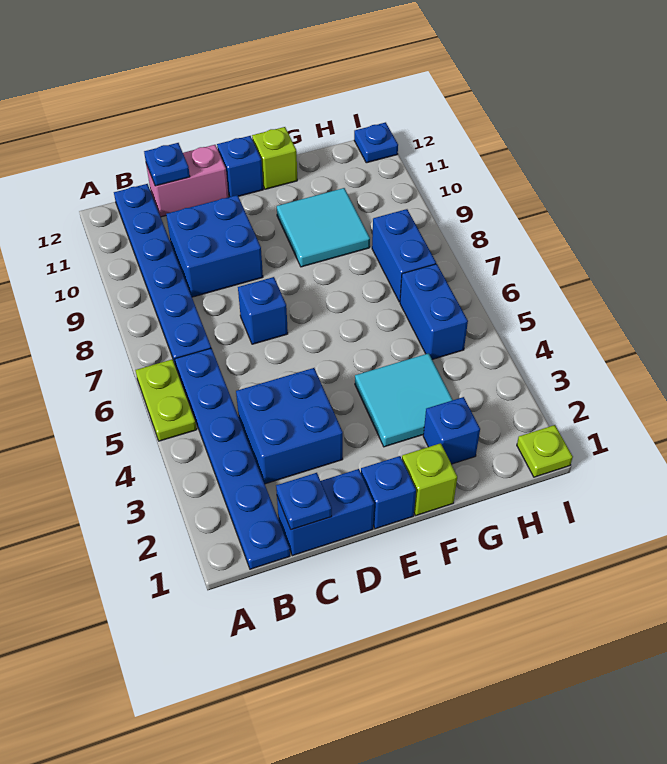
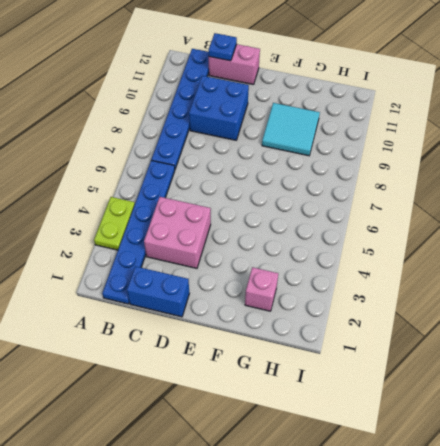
lime plate A3:A4 level 1 -> lime plate A5:A6 level 1
pink brick C3:D4 level 1 -> blue brick C3:D4 level 1
pink brick G2 level 1 -> blue brick G2 level 1
none -> blue brick D7 level 1
none -> blue brick E1 level 1
none -> blue brick E12 level 1

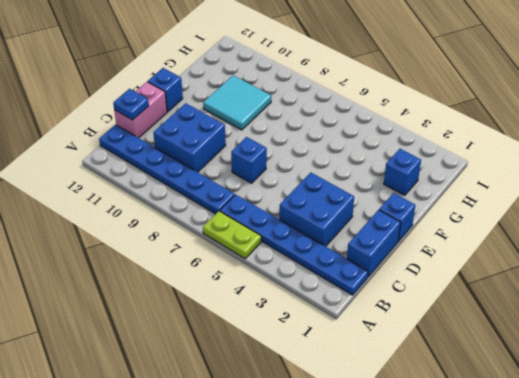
none -> lime brick F1 level 1
none -> cyan tile F3:G4 level 1
none -> lime brick F12 level 1

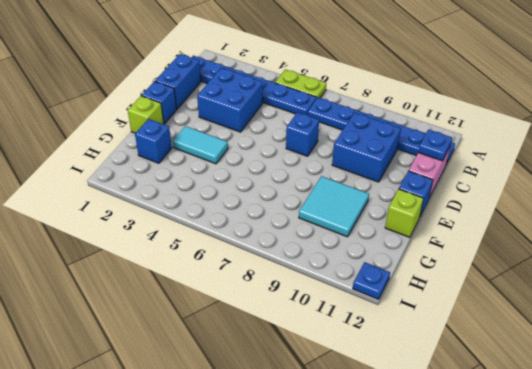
cyan tile F3:F4 level 1 -> cyan tile F3:G4 level 1
none -> blue brick H5:H6 level 1
none -> blue brick H7:H8 level 1
none -> lime plate I1 level 1

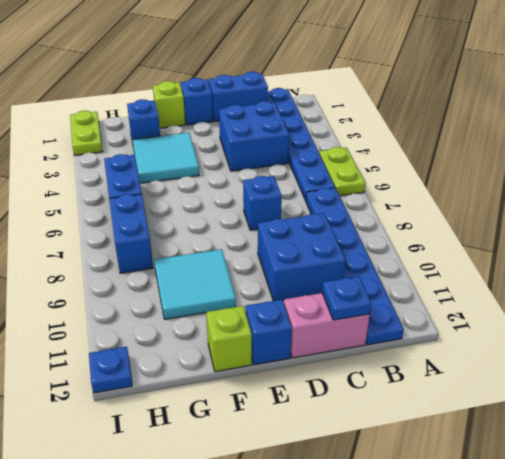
lime plate I1:I2 level 1 -> lime plate I1 level 1
none -> blue plate C1 level 2

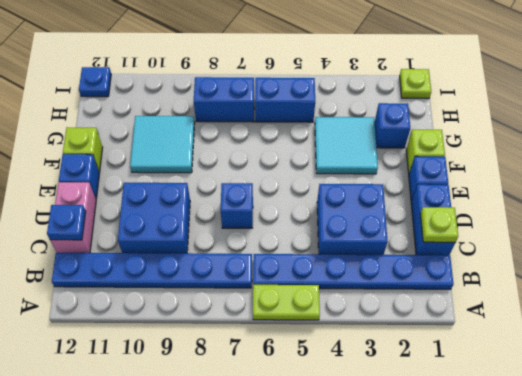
lime plate C1 level 2 -> blue plate C1 level 2

